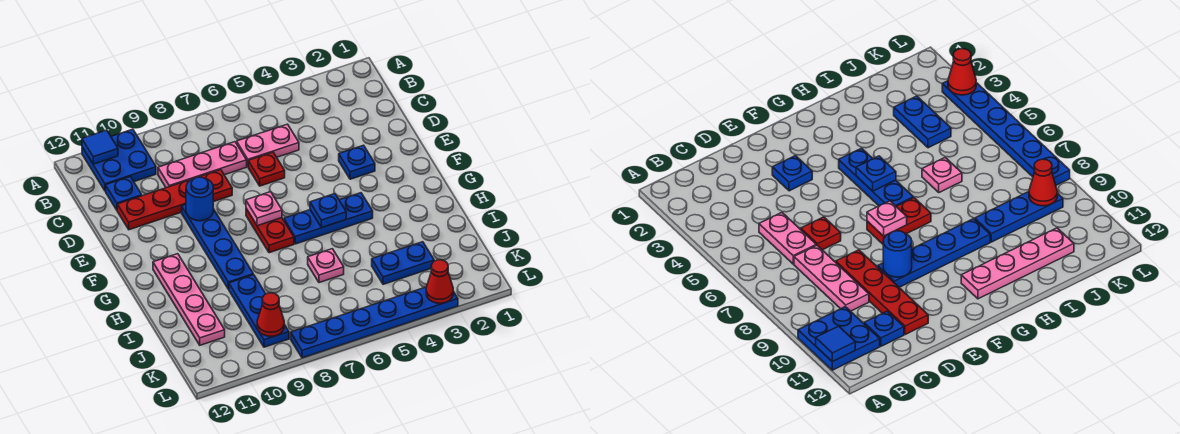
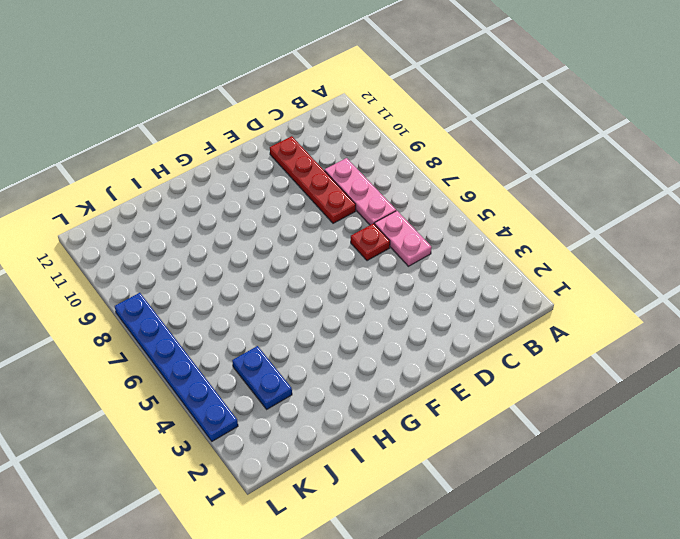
none -> blue plate A10:B11 level 1
none -> blue plate C11 level 1
none -> blue plate E3 level 1

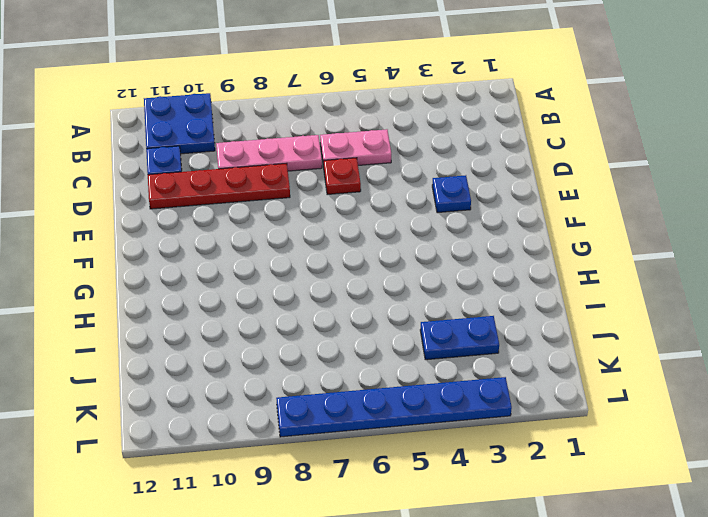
none -> blue plate E9:H9 level 1
none -> red plate F7:G7 level 1
none -> blue plate G4:G6 level 1

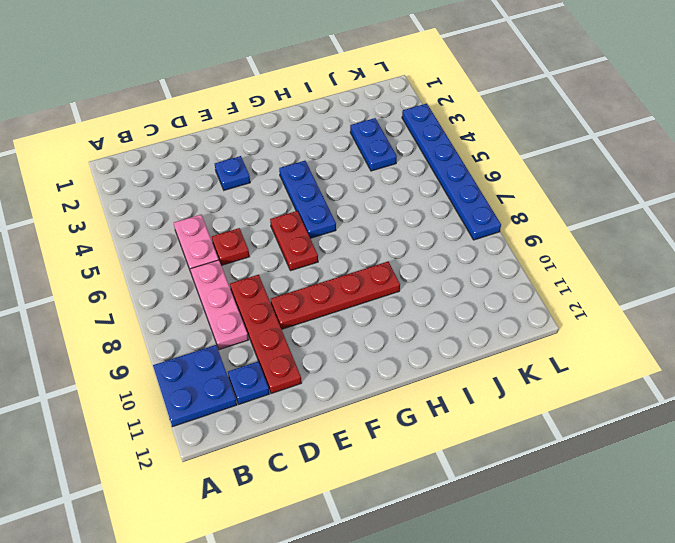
red plate E9:H9 level 1 -> blue plate E9:H9 level 1
red plate F6:F7 level 1 -> red plate F7:G7 level 1
none -> pink plate G11:J11 level 1
none -> pink plate I6 level 1
none -> blue plate I9:K9 level 1

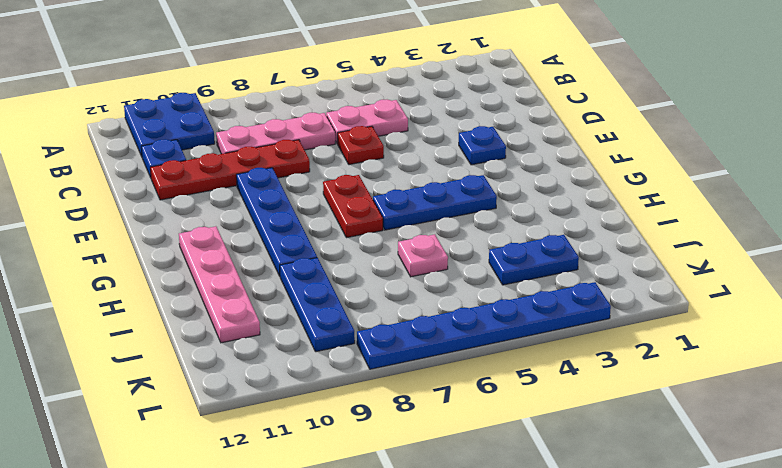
none -> blue tile A11 level 2
none -> blue round brick E9 level 2
none -> pink plate F7 level 2

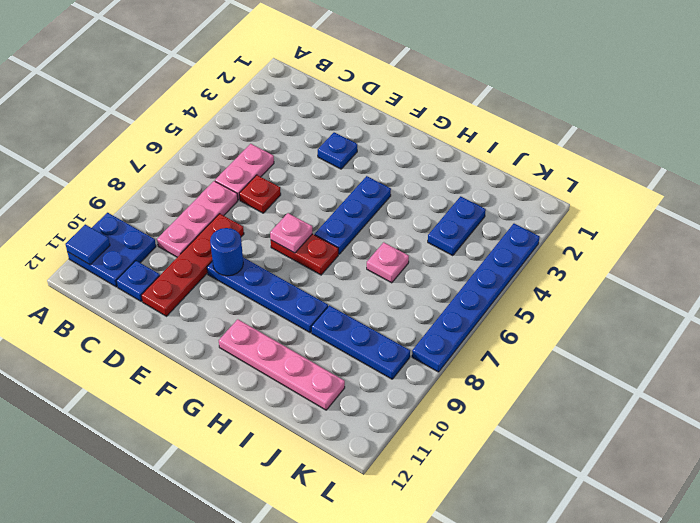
none -> blue plate G5 level 2
none -> red cone K9 level 2
none -> red cone L3 level 2

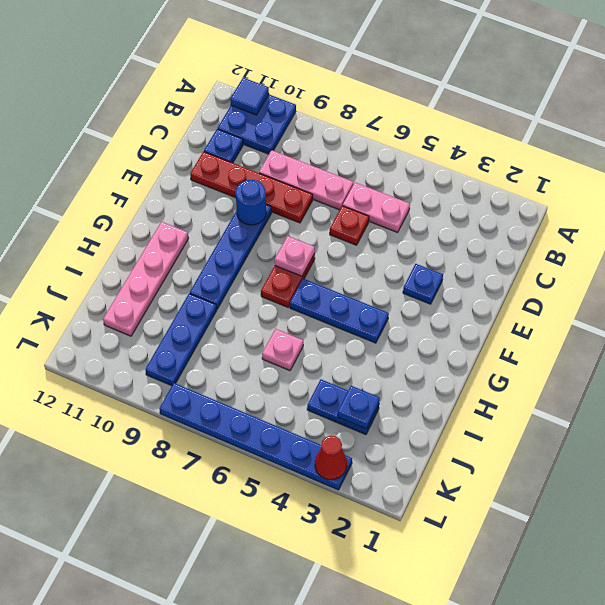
blue plate J3 level 2 -> blue plate G5 level 2
none -> red cone K9 level 2

